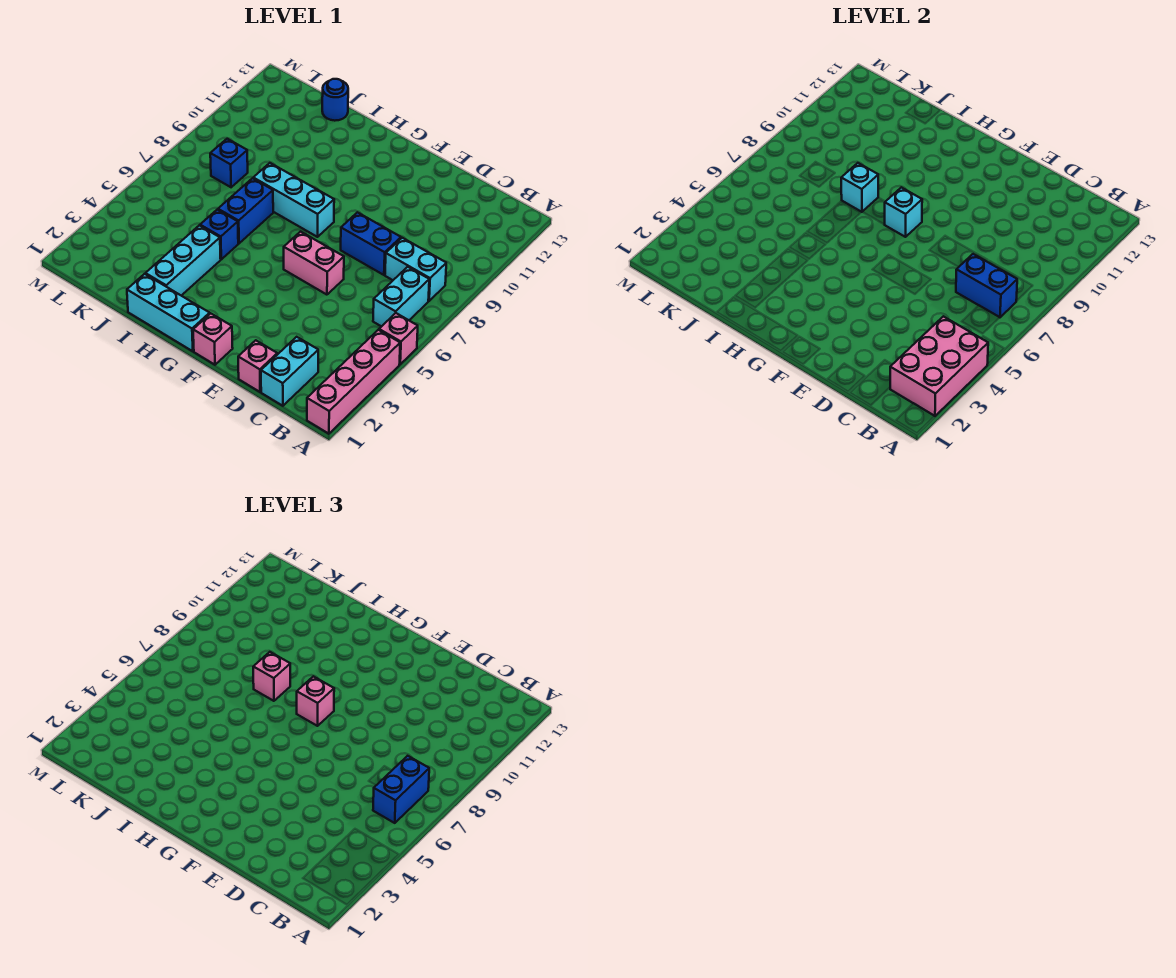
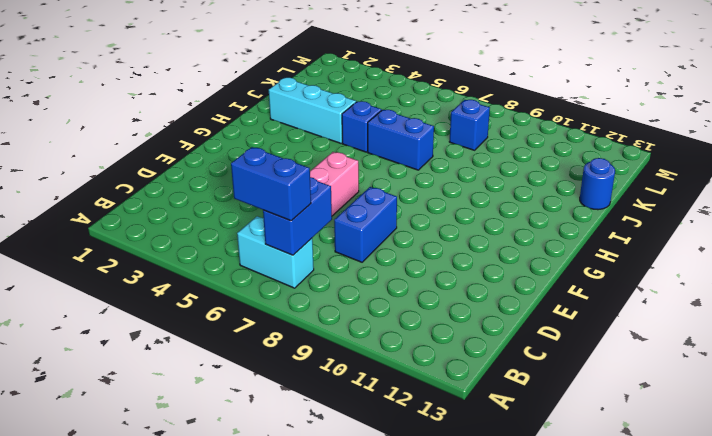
none -> pink brick A1:A4 level 1
none -> pink brick A5 level 1
none -> cyan brick B8:C8 level 1

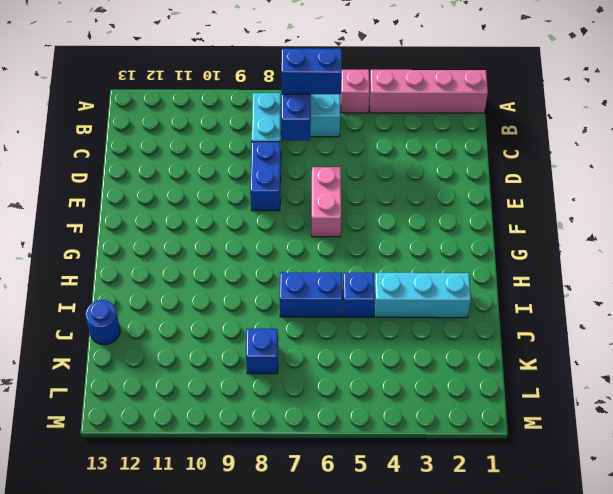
none -> cyan brick C1:C2 level 1
none -> pink brick D1 level 1
none -> pink brick F1 level 1

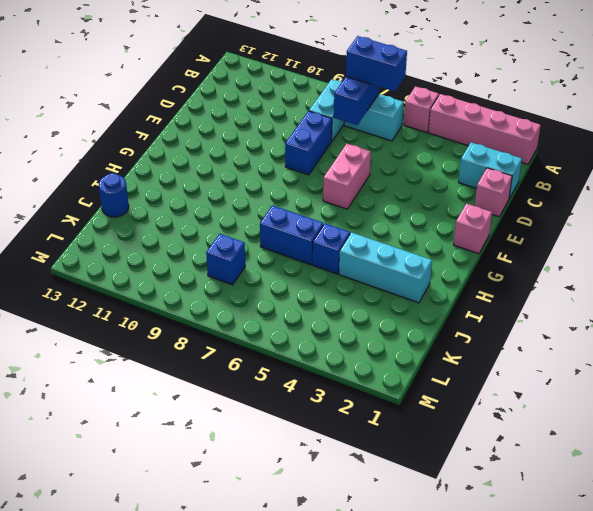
none -> cyan brick G1:I1 level 1
none -> cyan brick G8:I8 level 1
none -> pink brick A2:B4 level 2

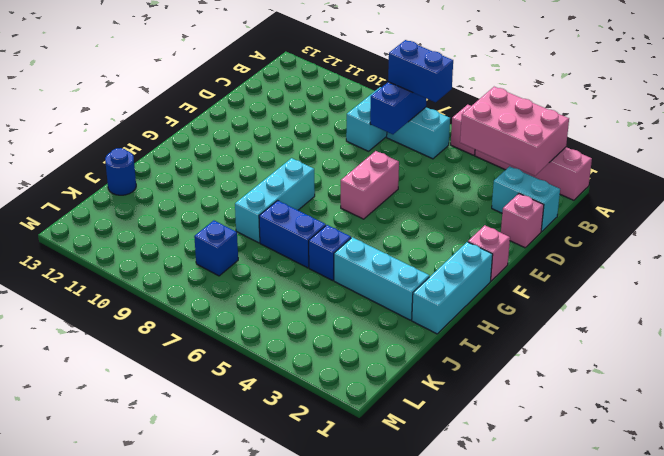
none -> blue brick D8:E8 level 1
none -> cyan brick G8 level 2
none -> cyan brick I8 level 2

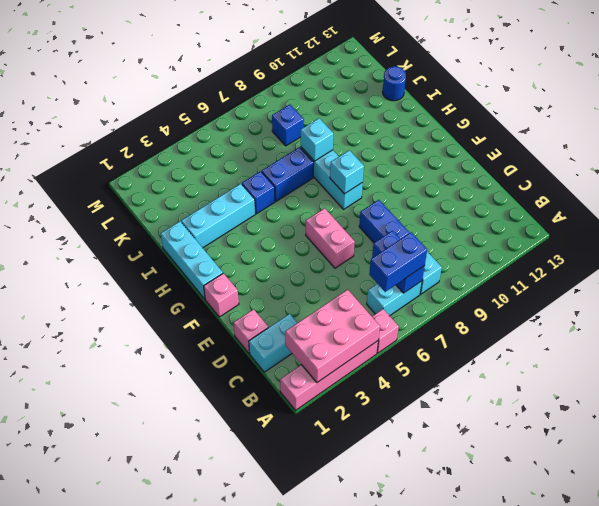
none -> pink brick G8 level 3
none -> pink brick I8 level 3

